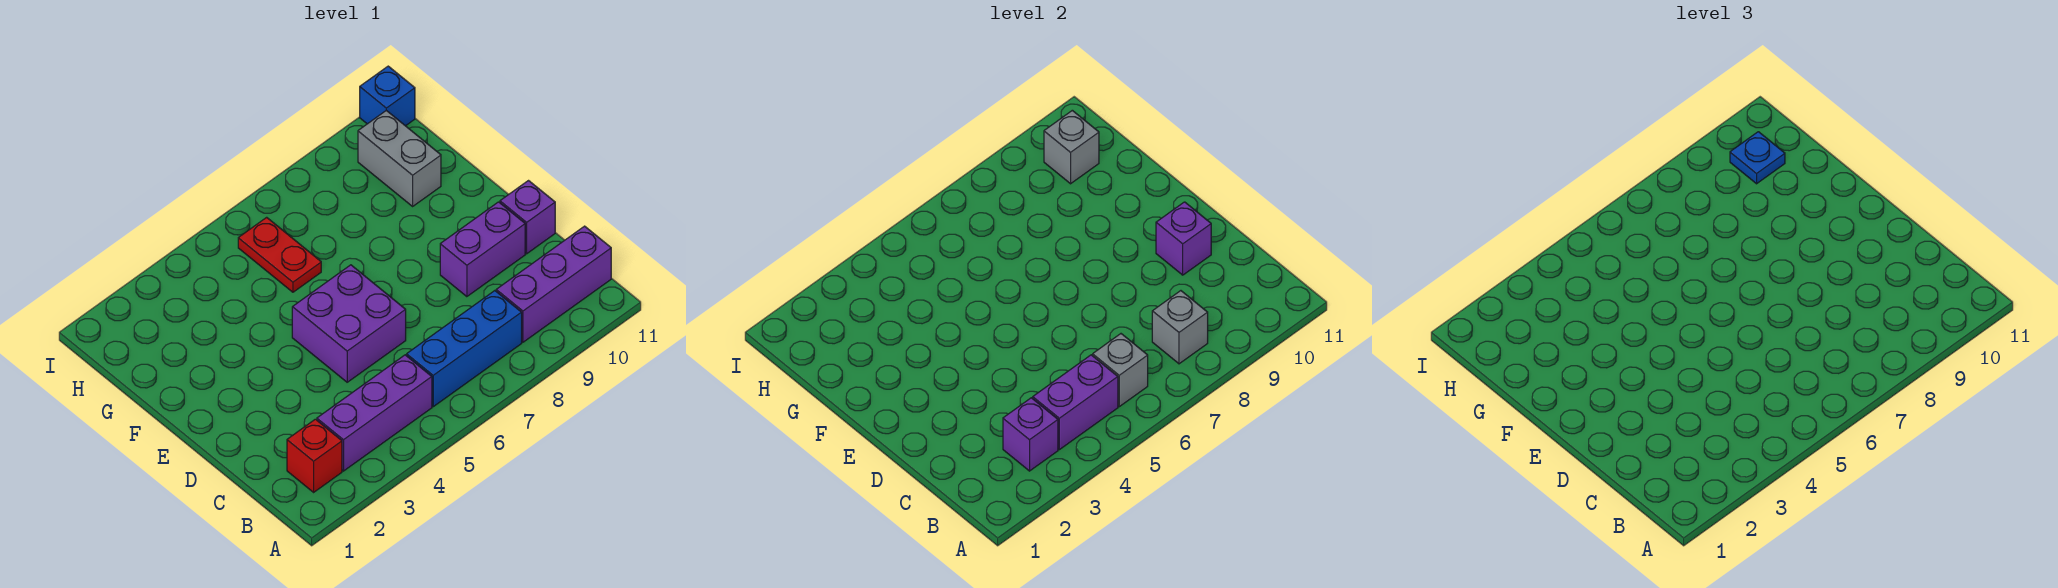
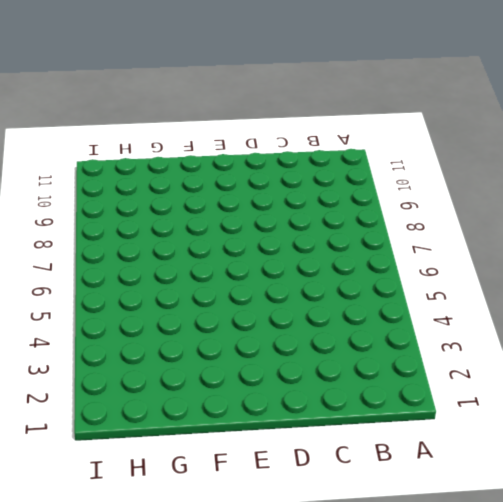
none -> red brick B2 level 1
none -> purple brick B3:B5 level 1
none -> blue brick B6:B8 level 1

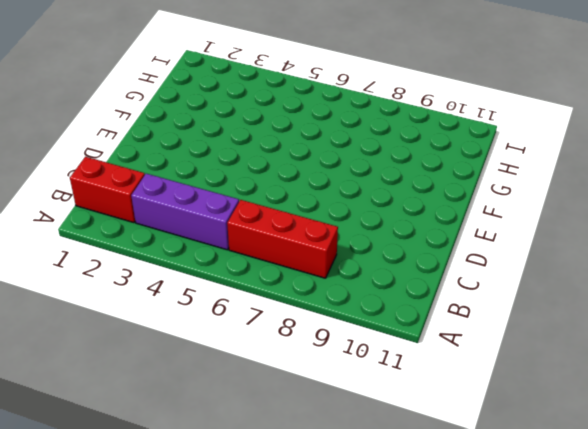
red brick B1:B2 level 1 -> red brick B2 level 1
red brick B6:B8 level 1 -> blue brick B6:B8 level 1
none -> purple brick B9:B11 level 1
none -> purple brick D5:E6 level 1
none -> purple brick D9:D10 level 1

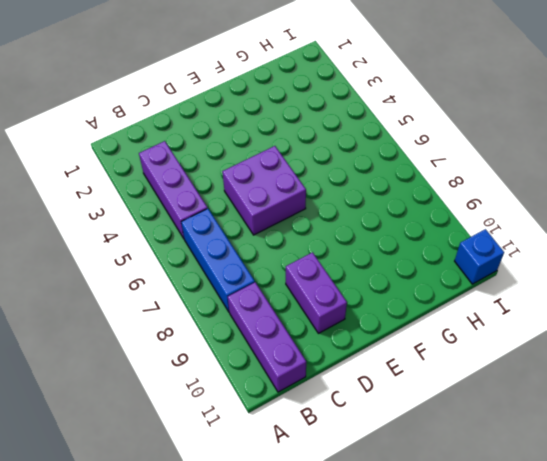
none -> red brick B2 level 1
none -> purple brick D11 level 1
none -> red plate G6:H6 level 1

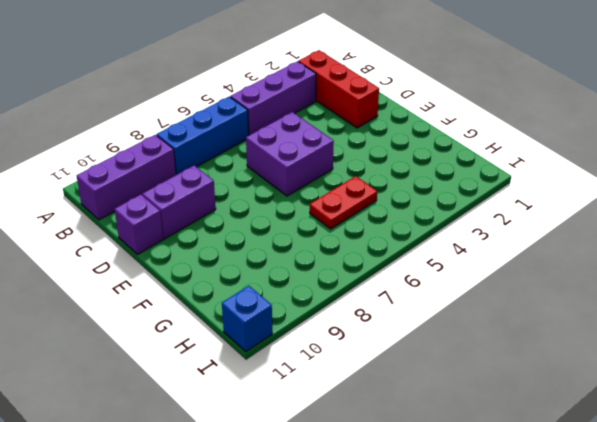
red brick B2:D2 level 1 -> red brick B2 level 1
red plate G5:G6 level 1 -> red plate G6:H6 level 1
none -> grey brick G10:H10 level 1
none -> purple brick B3 level 2
none -> purple brick B4:B5 level 2

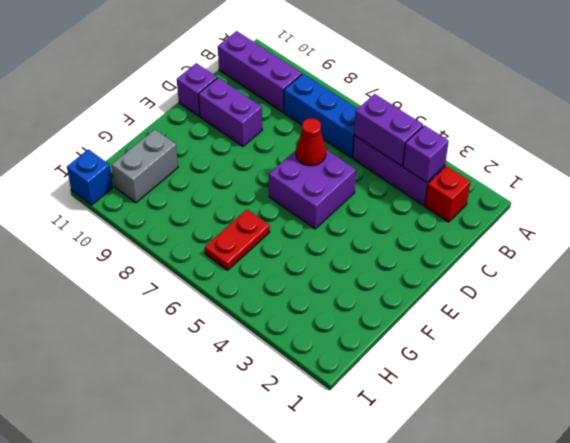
red cone D6 level 2 -> none
none -> grey brick B6 level 2
none -> grey brick B8 level 2
none -> purple brick D10 level 2

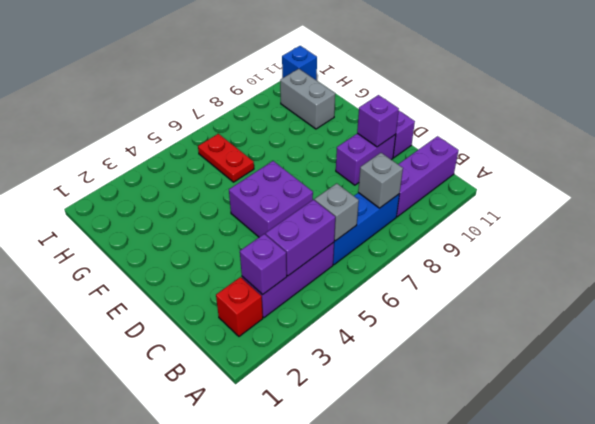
none -> grey brick H10 level 2
none -> blue plate H10 level 3

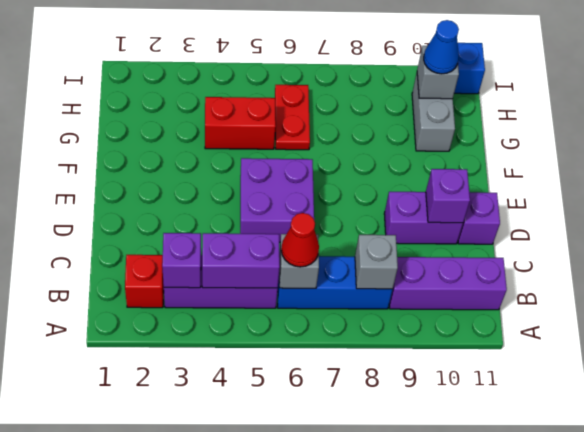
red cone B6 level 3 -> none
red brick G4:G5 level 1 -> none
blue cone H10 level 3 -> blue plate H10 level 3

